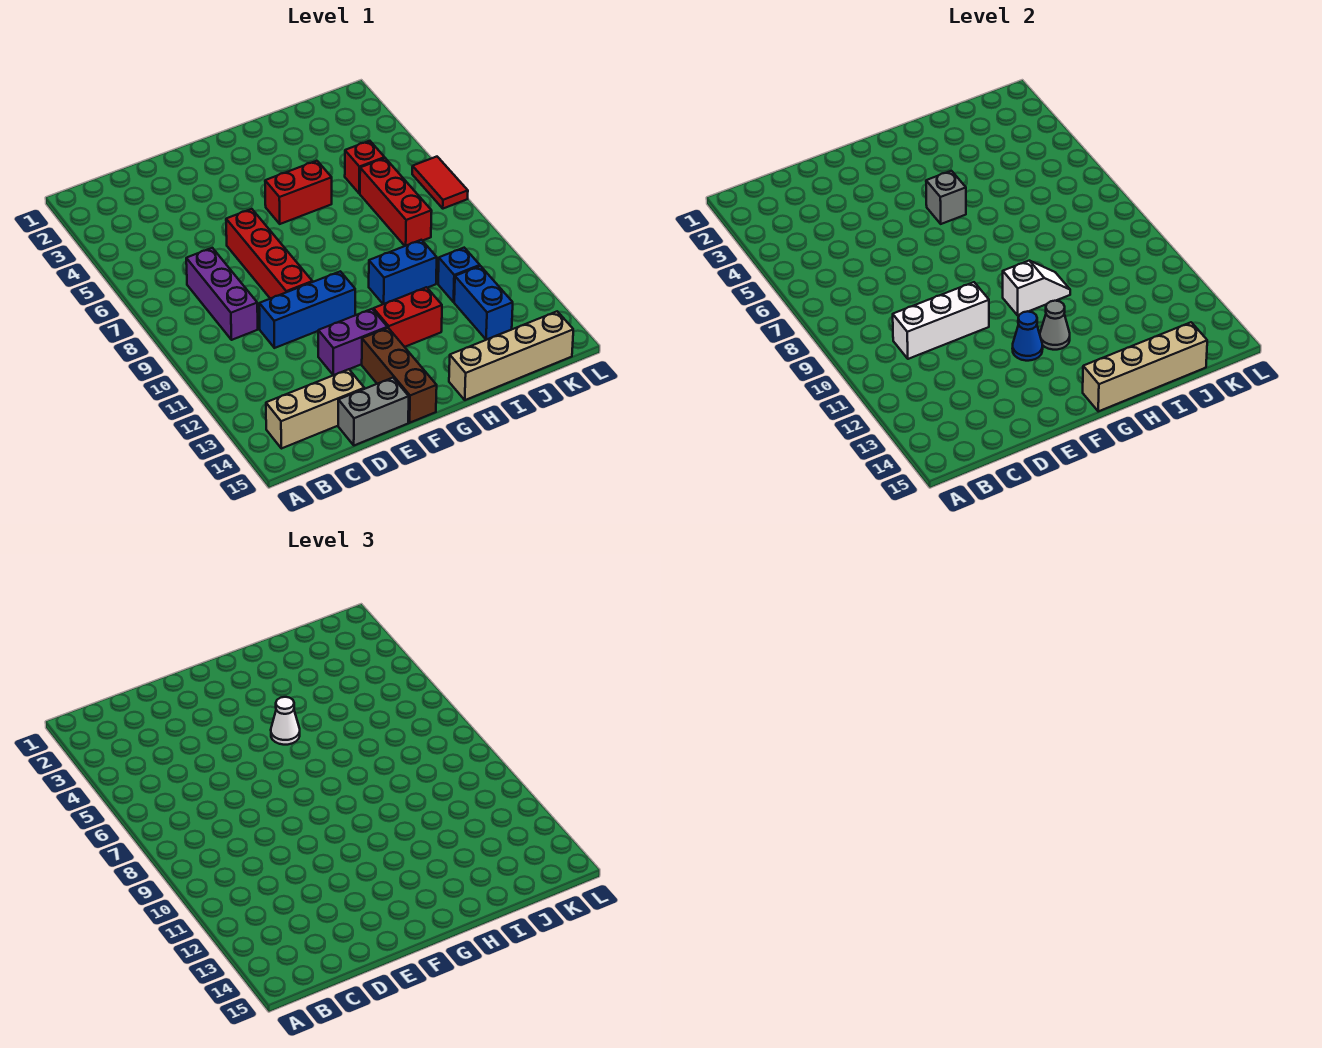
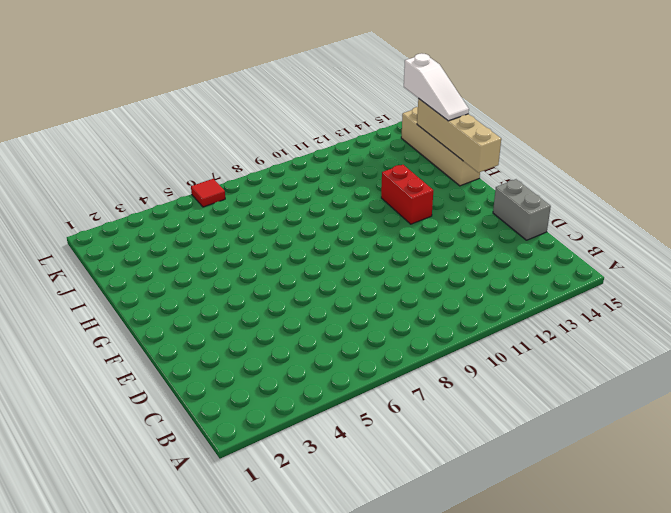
white slope I15:K15 level 3 top K -> none
red tile L6 level 1 -> red tile L6:L7 level 1
none -> tan brick B14:D14 level 1
none -> purple brick C7:C9 level 1
none -> blue brick D10:F10 level 1

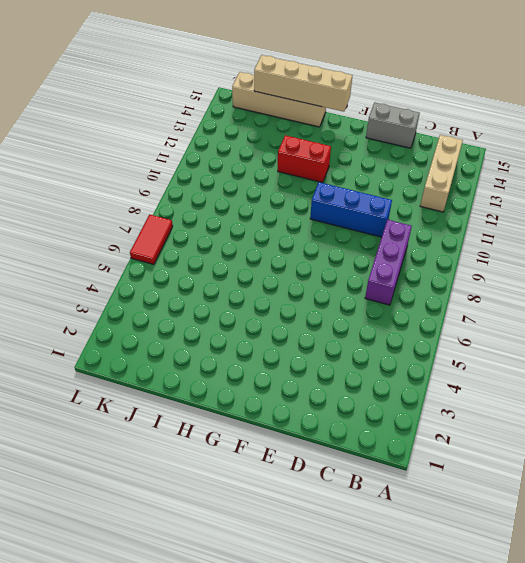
tan brick B12:B14 level 1 -> tan brick B14:D14 level 1
none -> red brick E6:E9 level 1
none -> purple brick E12:F12 level 1
none -> brown brick F13:F15 level 1

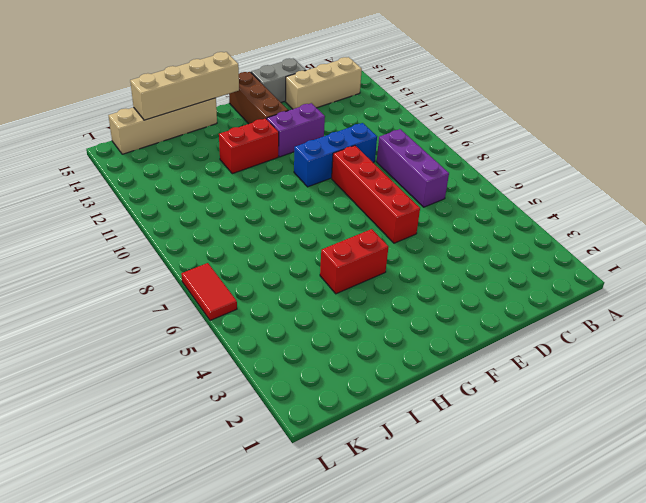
none -> blue brick H10:I10 level 1
none -> red brick J5 level 1
none -> red brick J6:J8 level 1

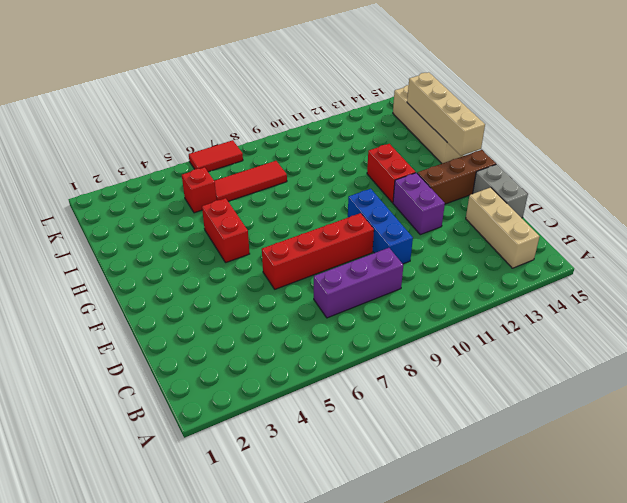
red tile J6:J8 level 1 -> red brick J6:J8 level 1
none -> blue brick H10:I10 level 1
none -> blue brick J11 level 1
none -> blue brick J12:J13 level 1

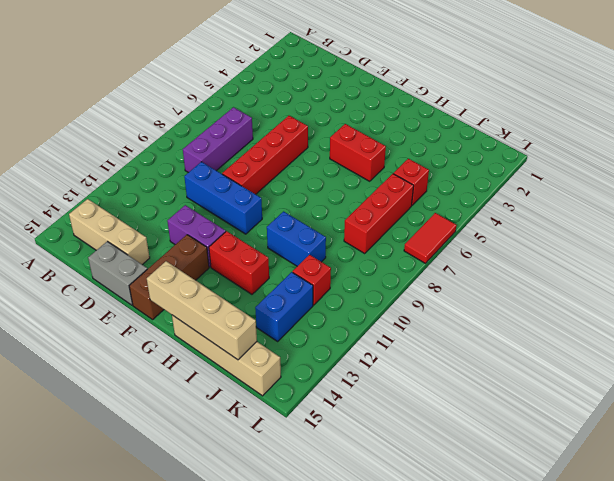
red brick J11 level 1 -> blue brick J11 level 1
none -> white brick C10:E10 level 2
none -> blue cone F12 level 2
none -> grey brick G5 level 2

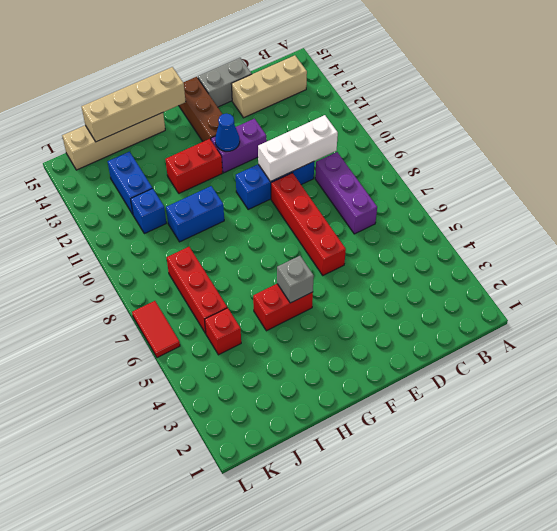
none -> white slope G10:H10 level 2 top G
none -> grey cone G12 level 2
none -> white cone G5 level 3

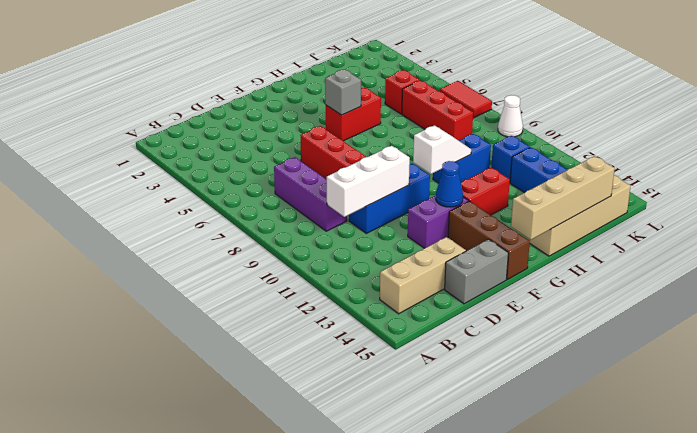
white cone L9 level 1 -> white cone G5 level 3
none -> grey cone G12 level 2

